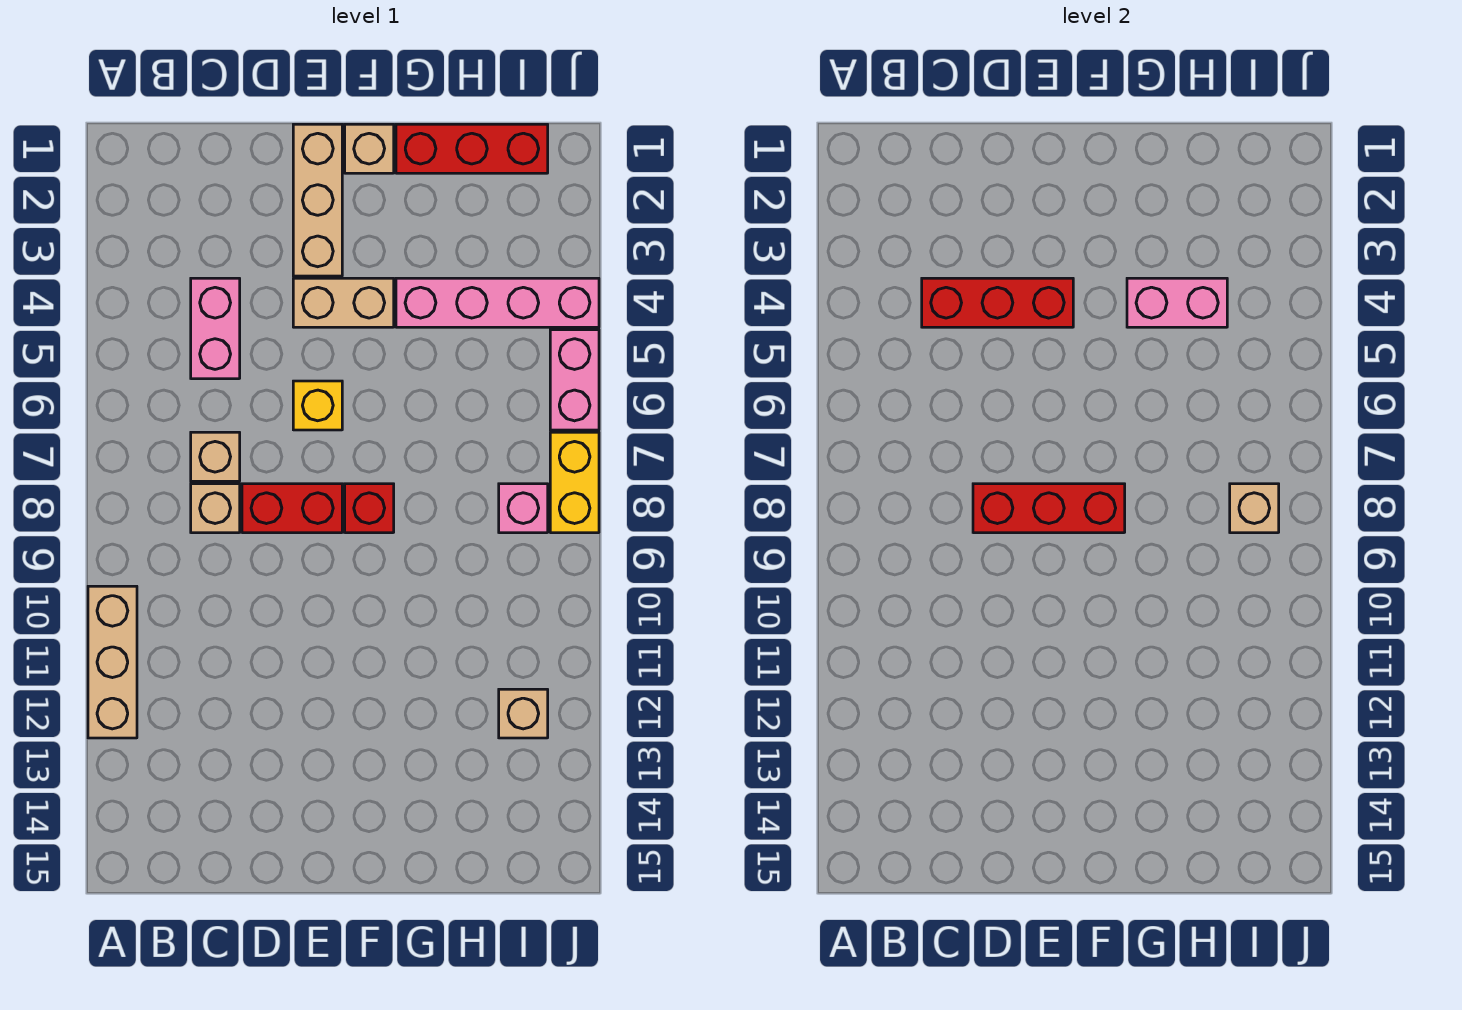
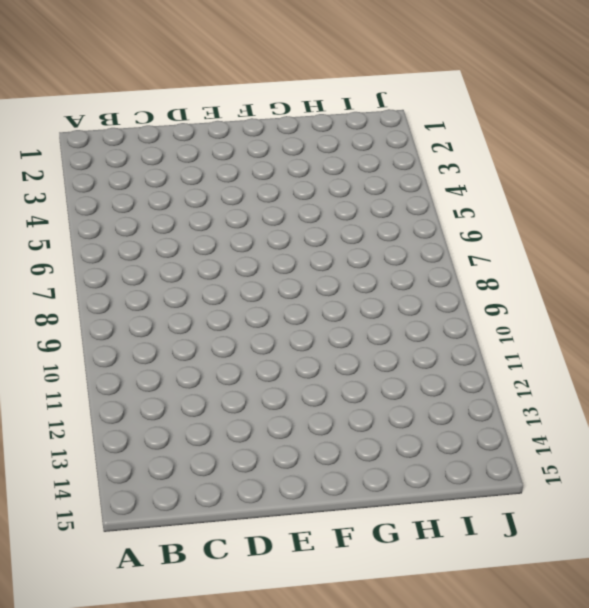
none -> tan brick A10:A12 level 1
none -> pink brick C4:C5 level 1
none -> tan brick C7 level 1

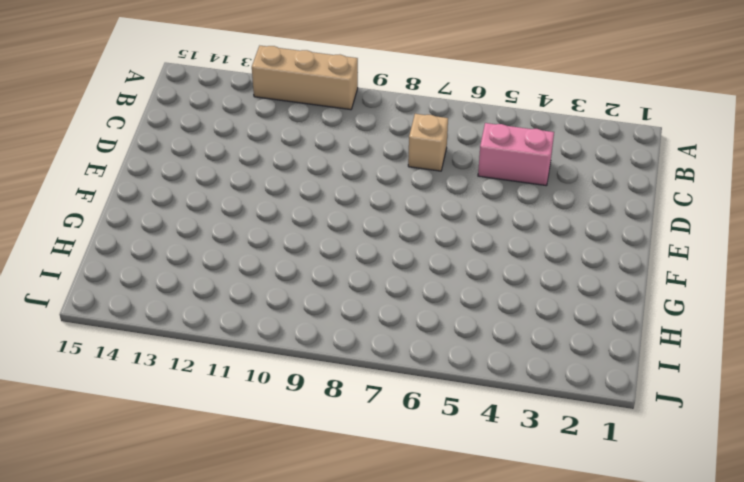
none -> tan brick C8 level 1
none -> red brick D8:E8 level 1
none -> tan brick E1:E3 level 1

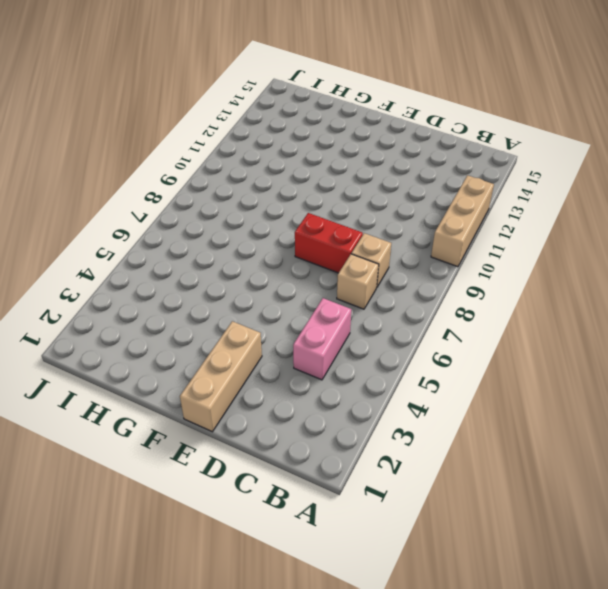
none -> tan brick E4:F4 level 1
none -> yellow brick E6 level 1
none -> tan brick F1 level 1

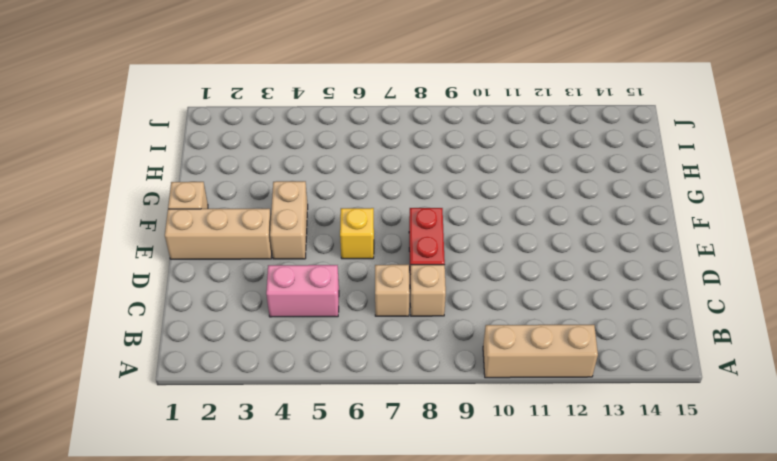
none -> red brick F8 level 1
none -> red brick G1:I1 level 1
none -> pink brick G4:J4 level 1

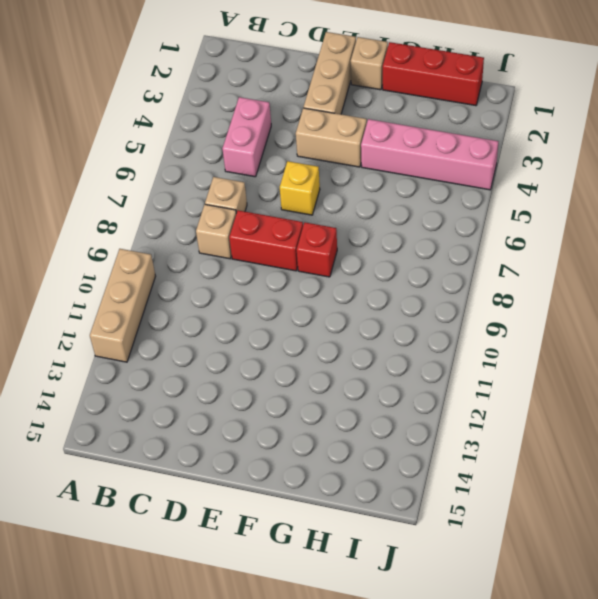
none -> pink brick I8 level 1
none -> tan brick I12 level 1
none -> pink brick J5:J6 level 1

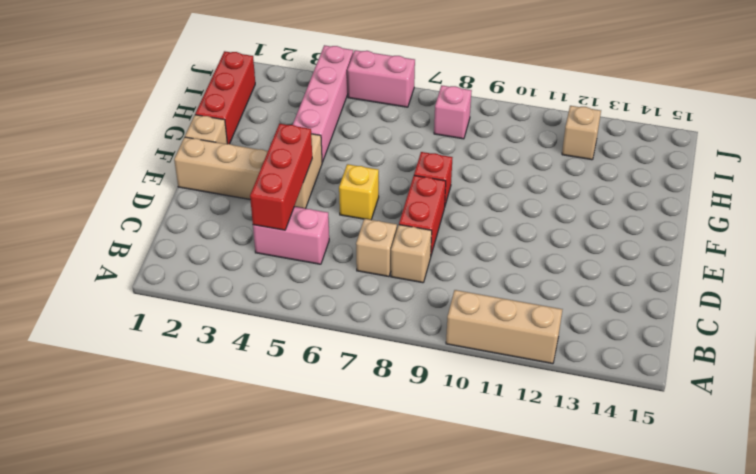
none -> yellow brick J7:J8 level 1
none -> red brick D8:F8 level 2
none -> pink brick G4:H4 level 2

